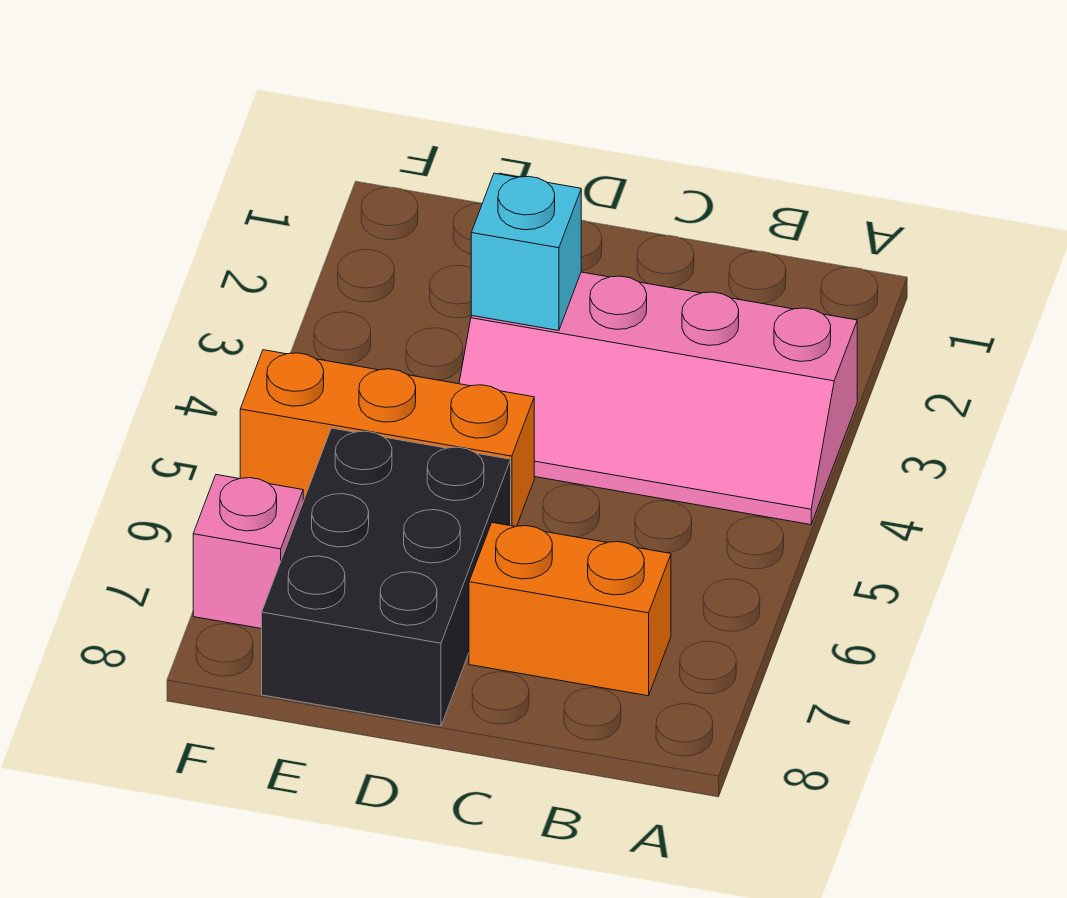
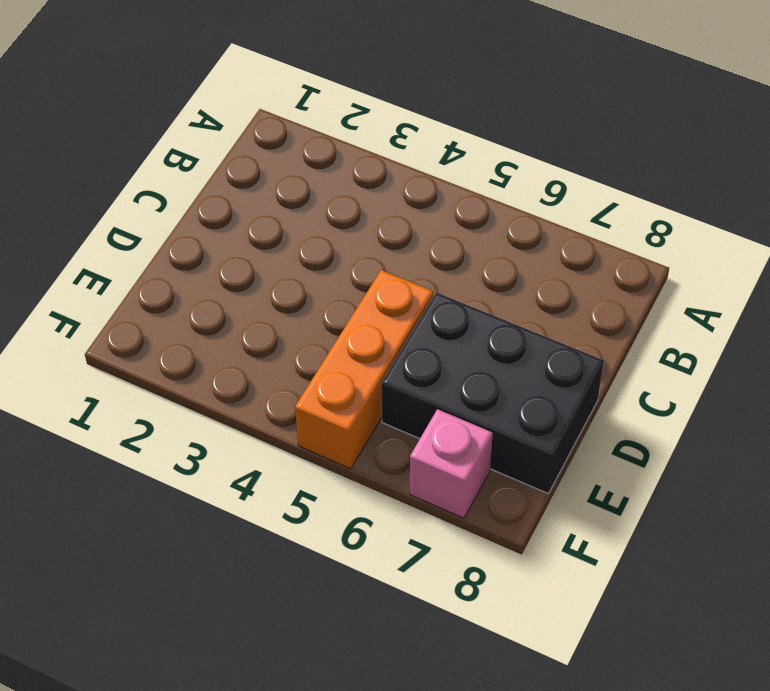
none -> pink slope A3:D4 level 1 top 3
none -> orange brick B7:C7 level 1

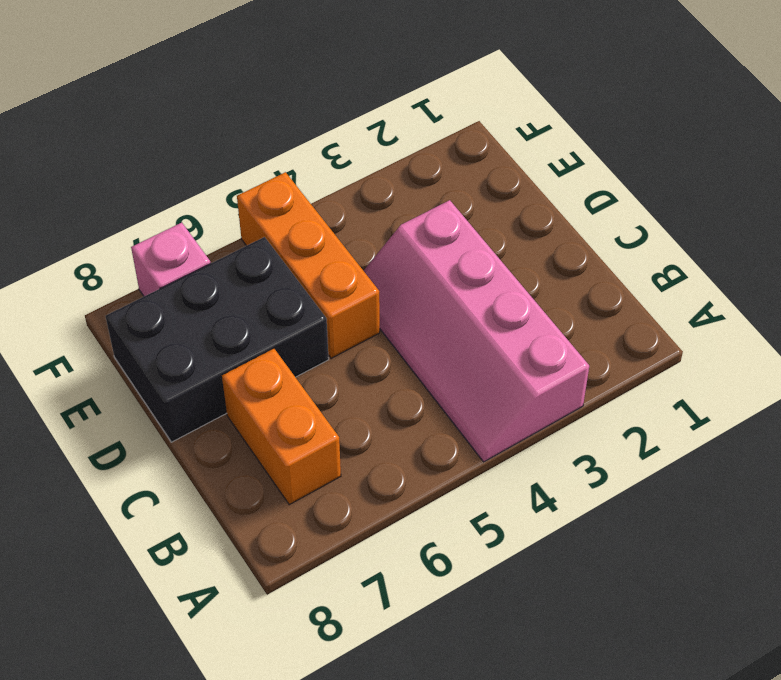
none -> cyan brick D3 level 2

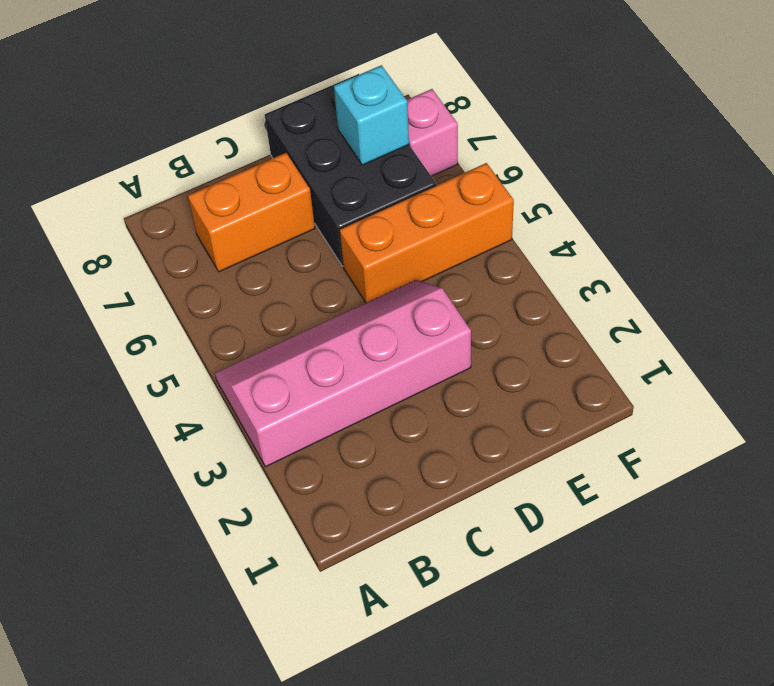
cyan brick E7 level 2 -> cyan brick D3 level 2

